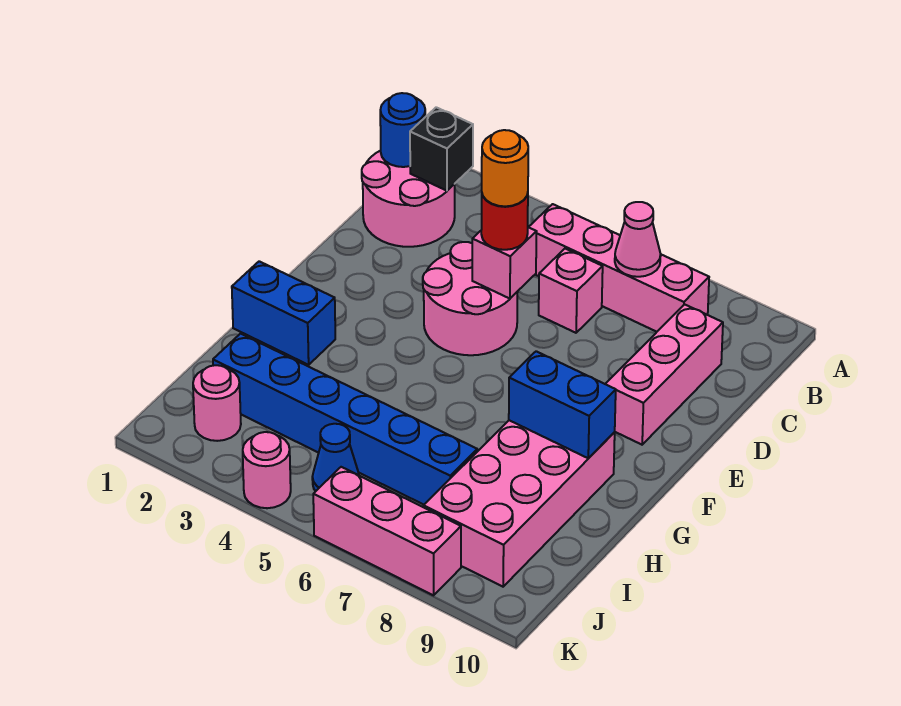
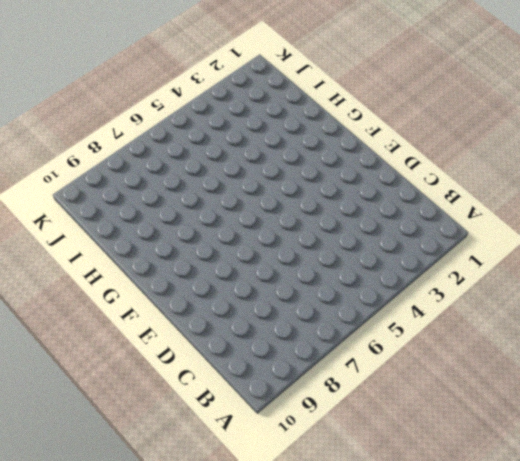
none -> pink round brick B1:C2 level 1
none -> pink brick B5:B8 level 1
none -> pink brick C6 level 1

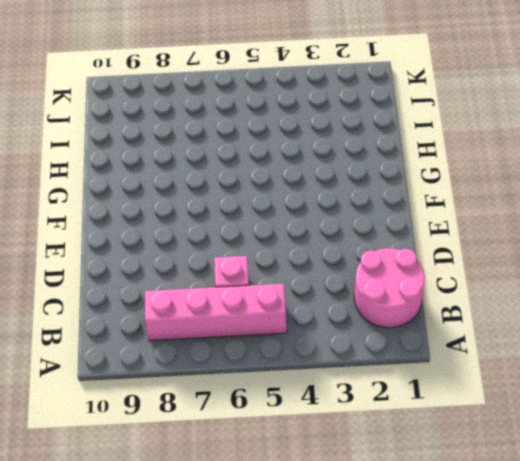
none -> pink brick C9:E9 level 1
none -> pink round brick D4:E5 level 1
none -> blue brick G1:G2 level 1

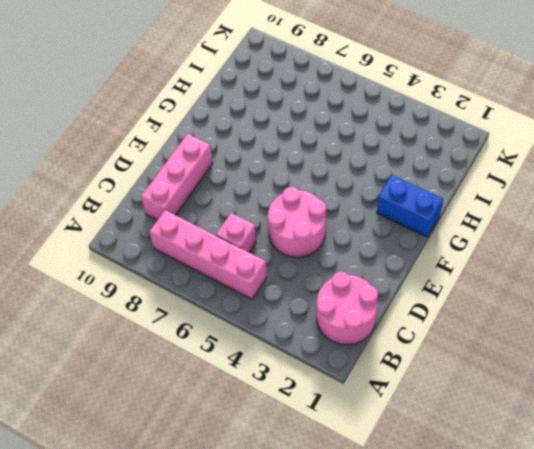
none -> pink brick G8:J9 level 1
none -> blue brick I2:I7 level 1
none -> pink round brick J2 level 1

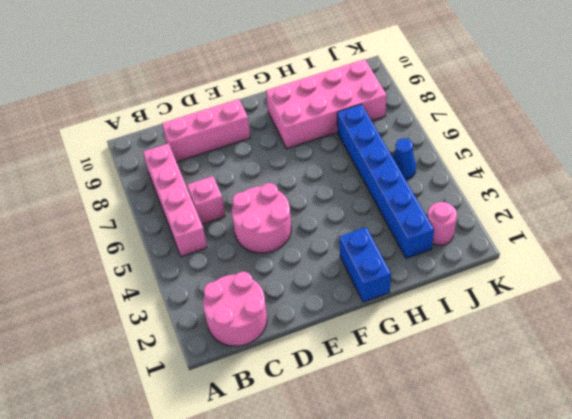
none -> pink round brick K4 level 1
none -> pink brick K6:K8 level 1
none -> blue round brick B1 level 2

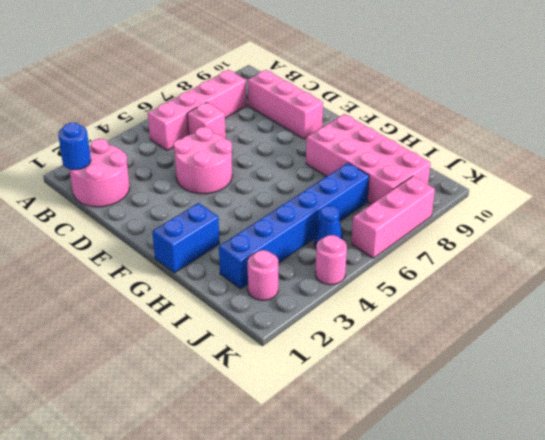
none -> black brick B2 level 2
none -> pink cone B7 level 2
none -> pink brick D5 level 2

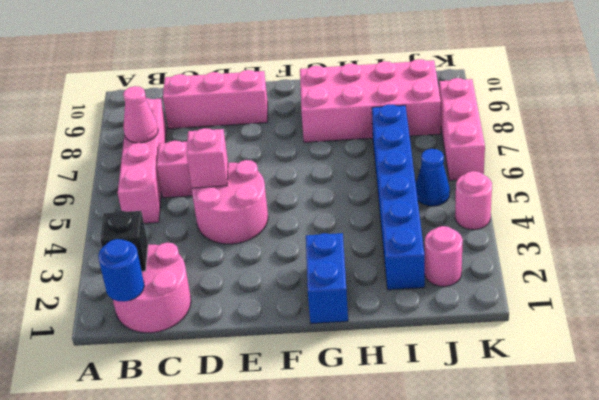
none -> blue brick G8:G9 level 2
none -> red round brick D5 level 3
none -> orange round brick D5 level 4

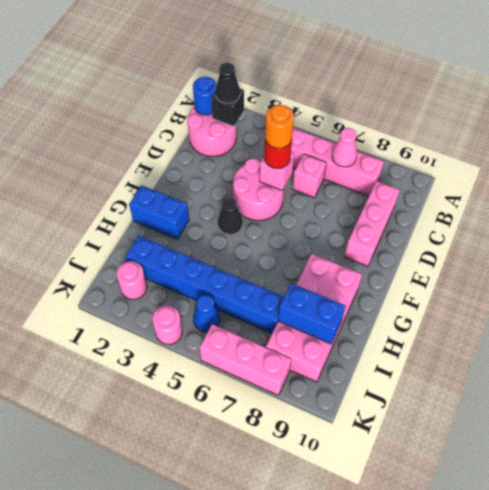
black cone B2 level 3 -> none
black cone F4 level 1 -> none
blue brick I8:I9 level 2 -> blue brick G8:G9 level 2

